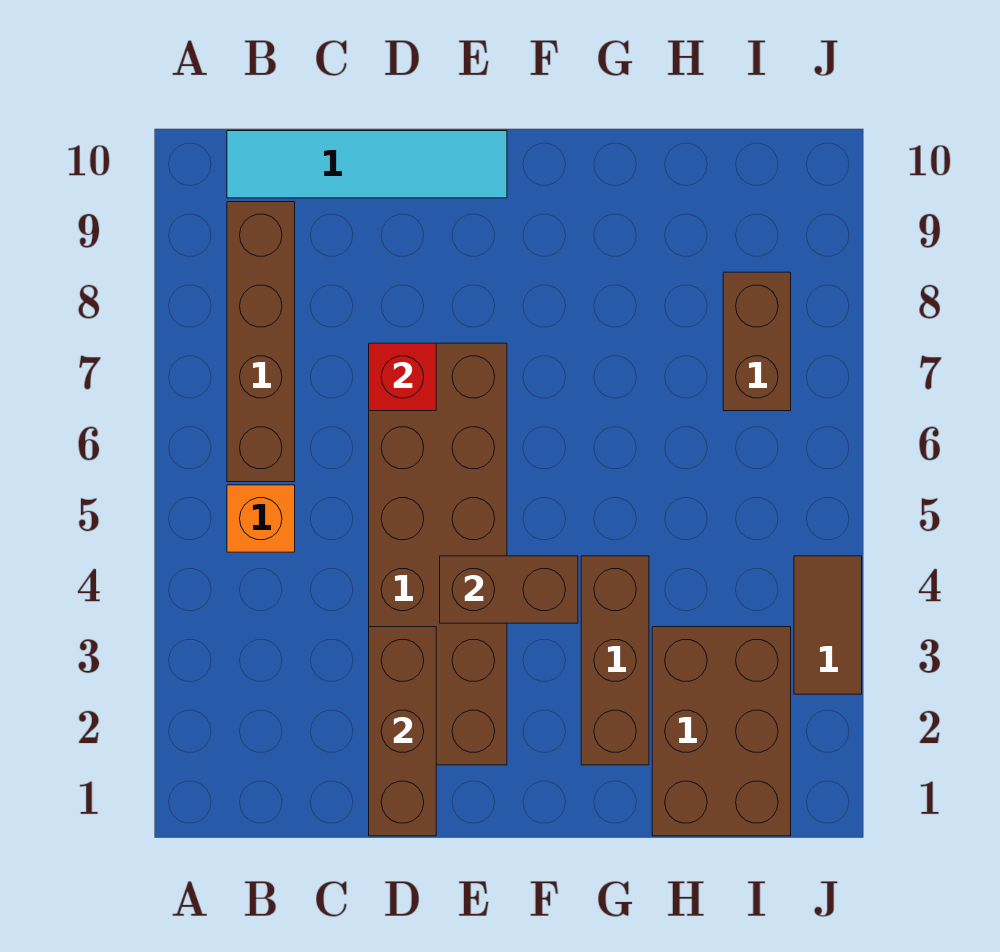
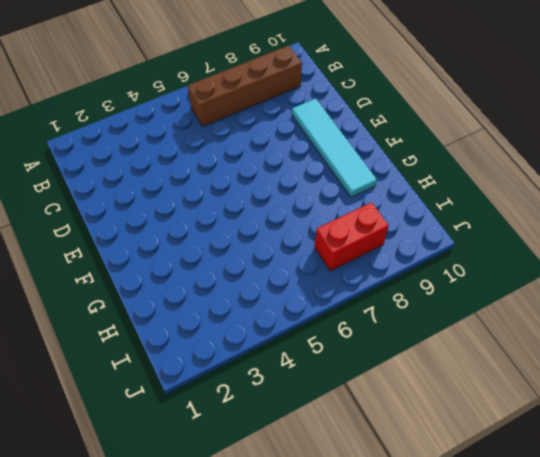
cyan tile D9:G9 level 1 -> cyan tile B10:E10 level 1
red brick I7:I8 level 1 -> brown brick I7:I8 level 1
none -> orange brick B5 level 1
none -> brown brick D2:E7 level 1

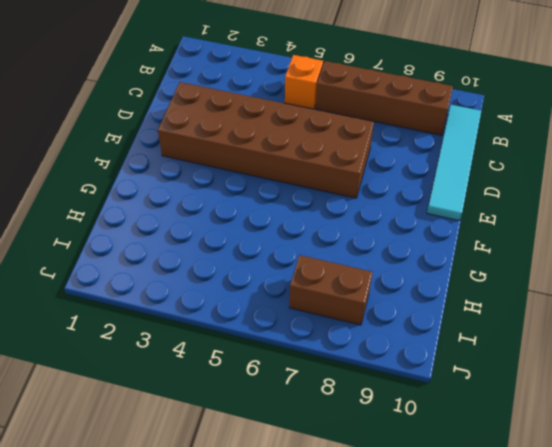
none -> brown brick G2:G4 level 1
none -> brown brick H1:I3 level 1

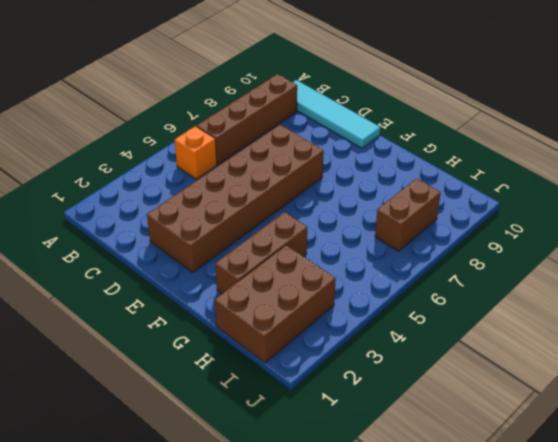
none -> brown tile J3:J4 level 1
none -> brown brick D1:D3 level 2

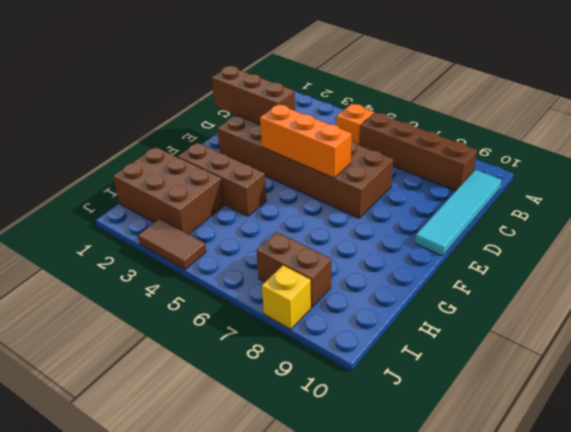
orange brick E4:E6 level 2 -> brown brick E4:F4 level 2
yellow brick J8 level 1 -> none
none -> red brick D7 level 2

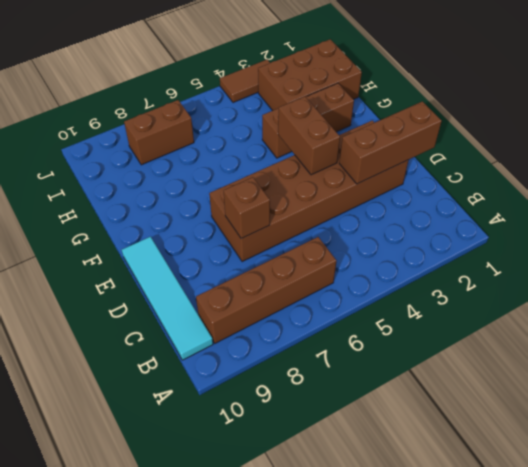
brown brick D7 level 2 -> red brick D7 level 2
none -> orange brick B5 level 1

